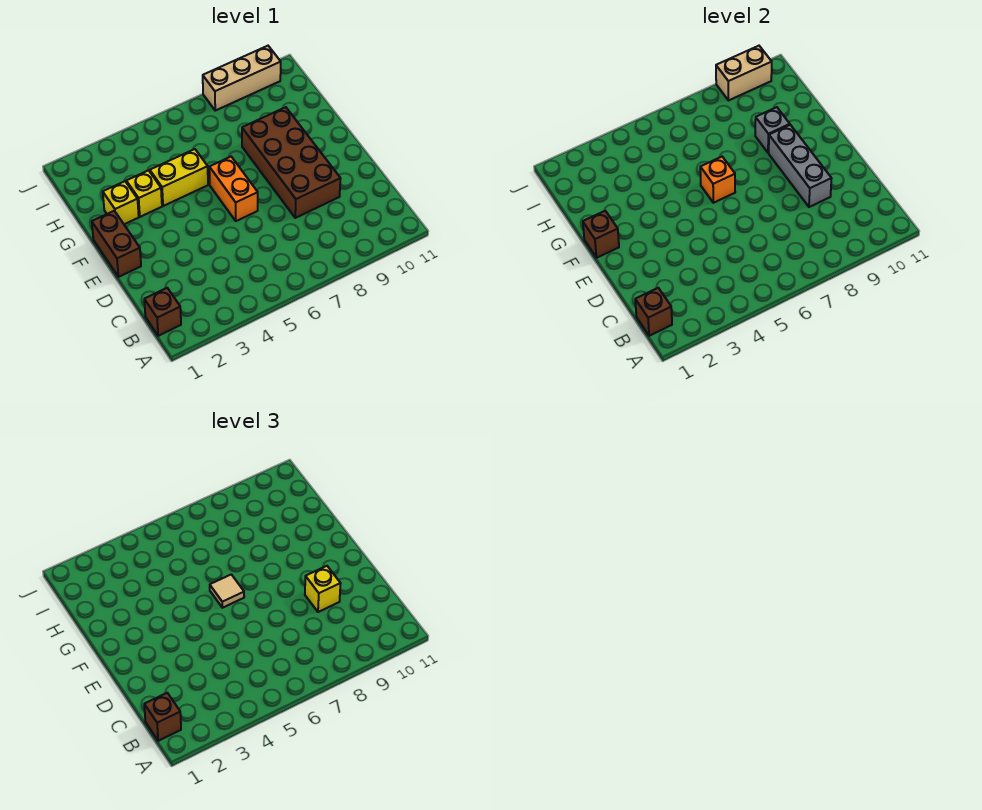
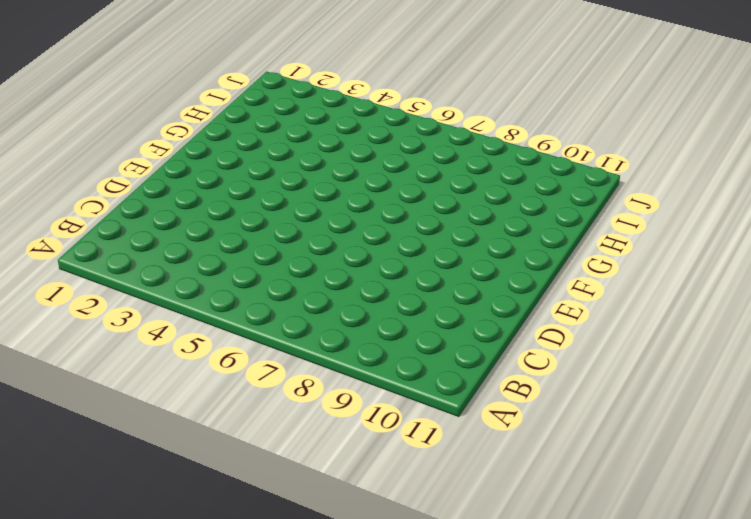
none -> brown brick B1 level 1
none -> brown brick D8:G9 level 1
none -> brown brick E1:F1 level 1

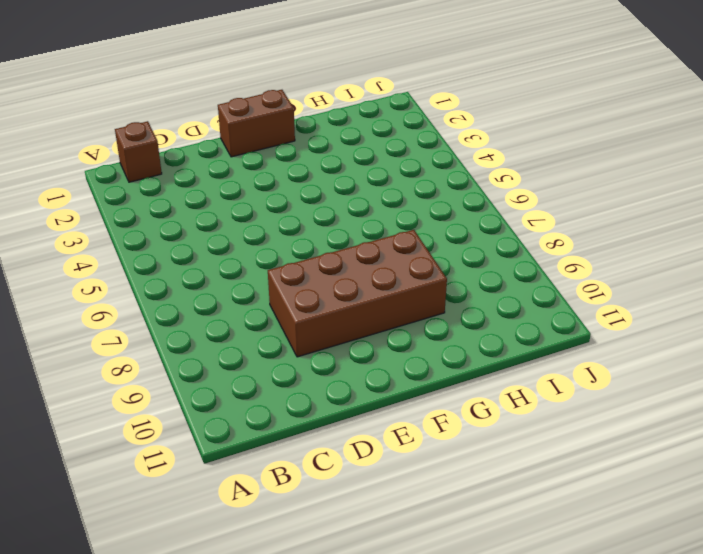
none -> orange brick E6:F6 level 1
none -> yellow brick G2 level 1
none -> yellow brick G3 level 1

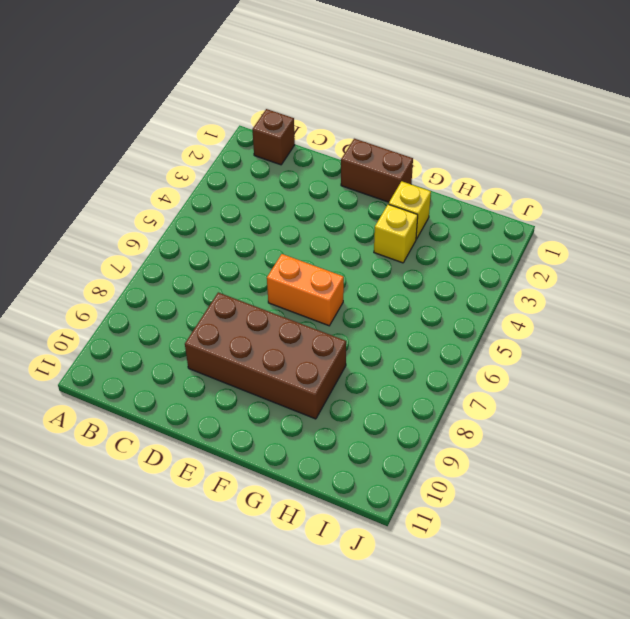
none -> yellow brick G4:G5 level 1
none -> tan brick J8:J10 level 1
none -> brown brick B1 level 2

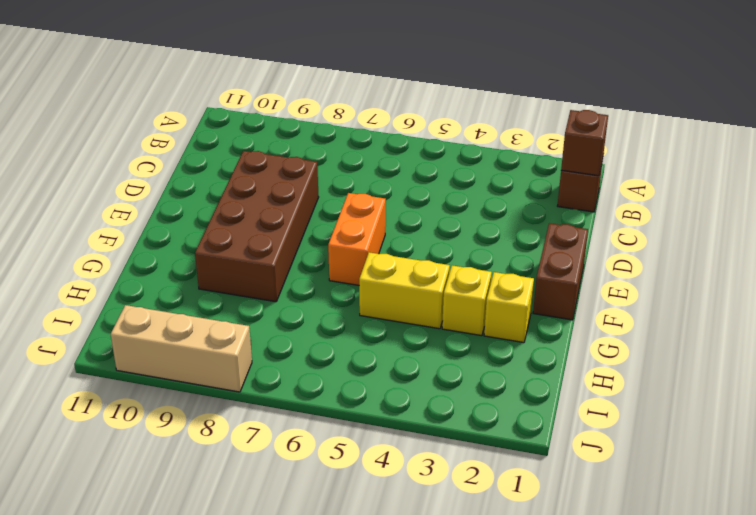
none -> grey brick D9:F9 level 2
none -> brown brick F1 level 2
none -> orange brick F6 level 2

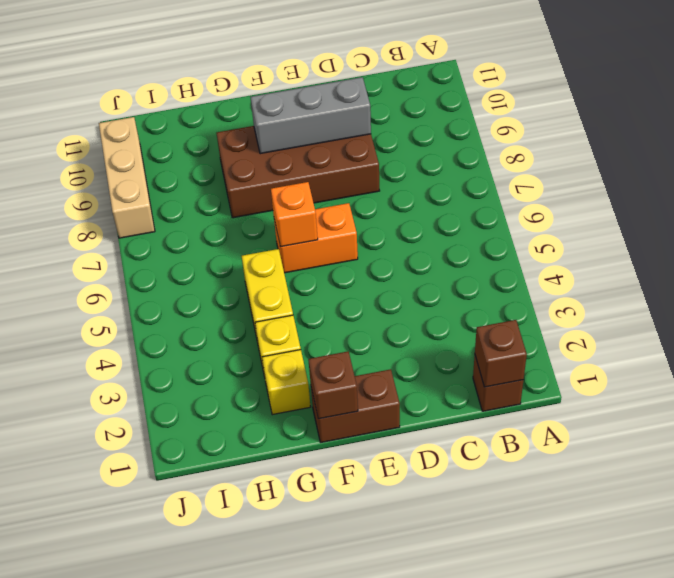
none -> grey brick G9 level 2
none -> tan brick J9:J10 level 2
none -> brown brick B1 level 3

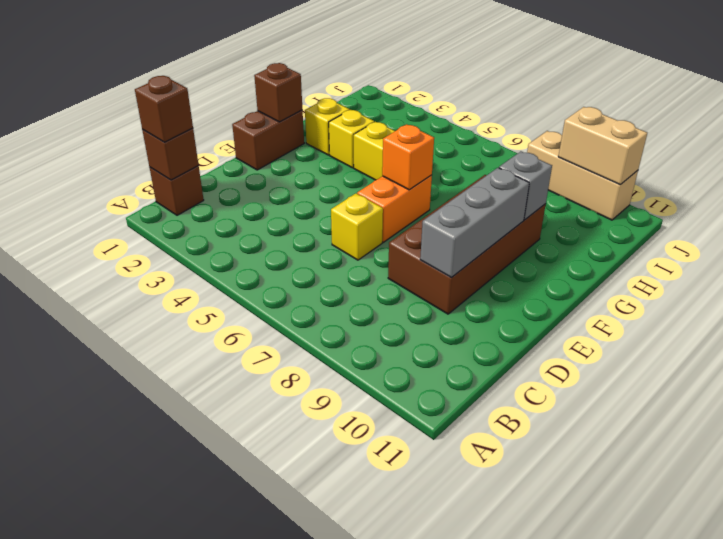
yellow brick D6 level 1 -> yellow brick D9 level 3
none -> tan tile F6 level 3

